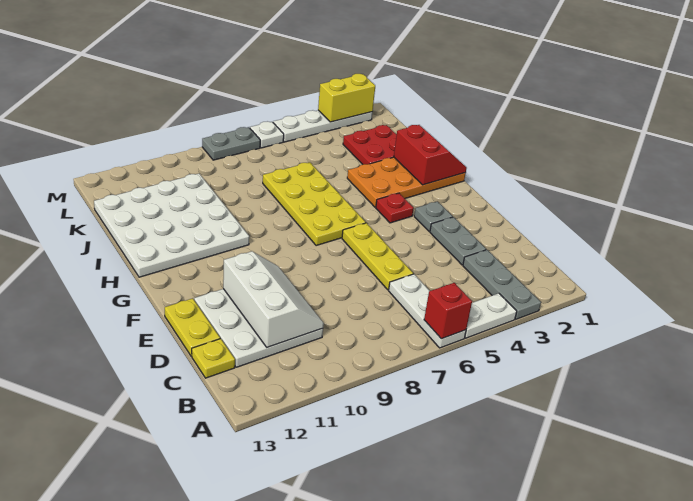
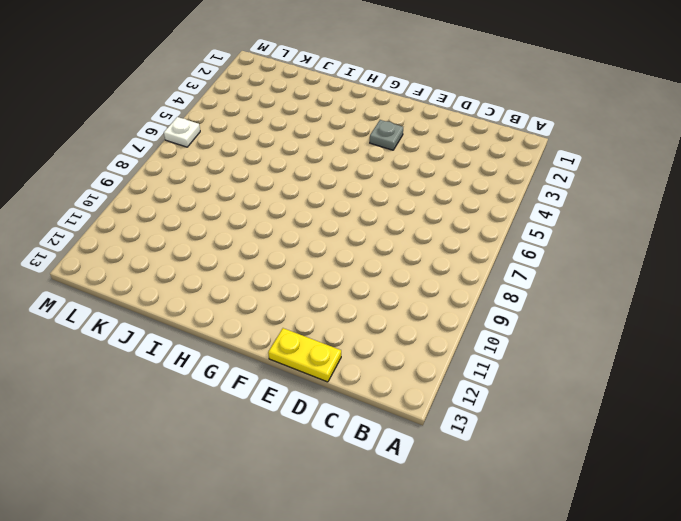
none -> grey plate A3:C3 level 1
none -> white plate A4:A5 level 1
none -> white plate A6:C6 level 1

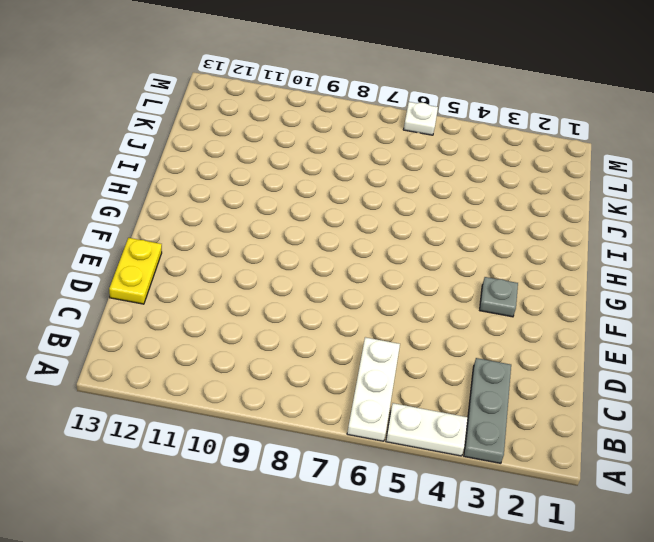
none -> white plate C10:E12 level 1
none -> yellow plate C13 level 1
none -> grey plate D3:E3 level 1

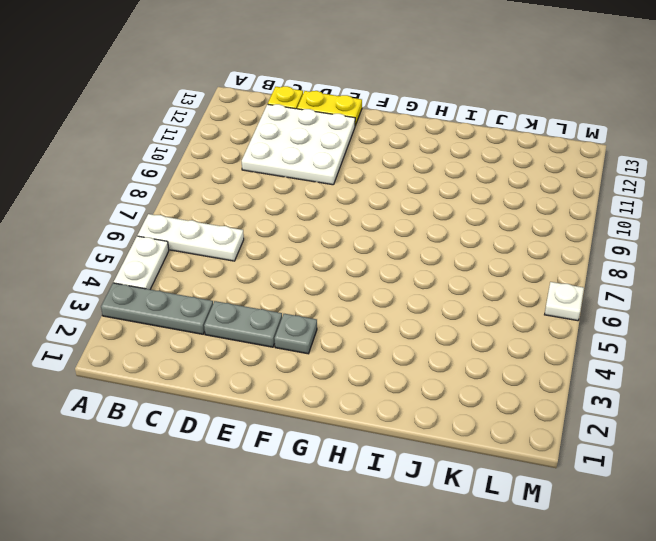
none -> yellow plate D6:F6 level 1
none -> red plate G4 level 1
none -> yellow plate G6:J7 level 1

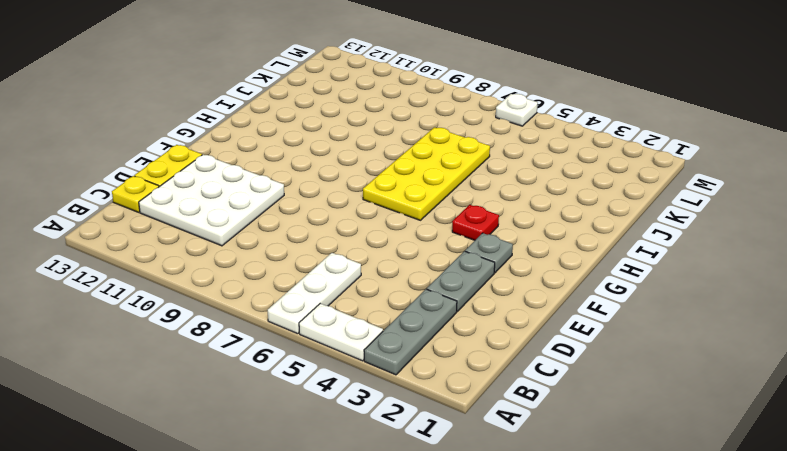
none -> yellow plate D6:F6 level 1
none -> orange plate H1:I4 level 1
none -> white plate H10:K13 level 1

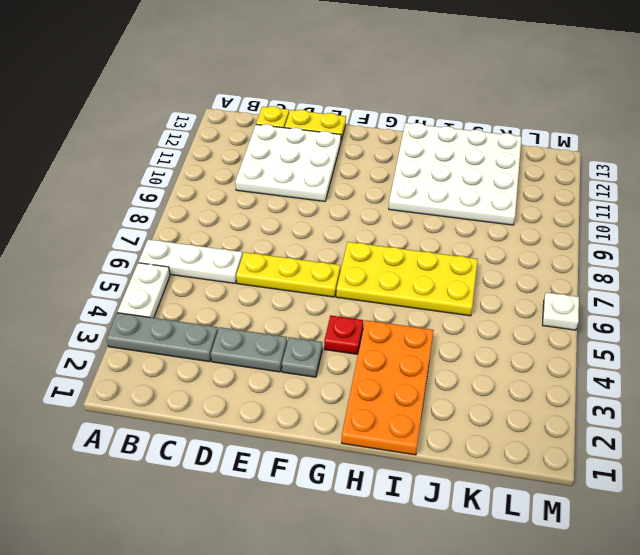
none -> red plate J2:K3 level 1
none -> white plate M2:M5 level 1
none -> grey plate M7:M8 level 1

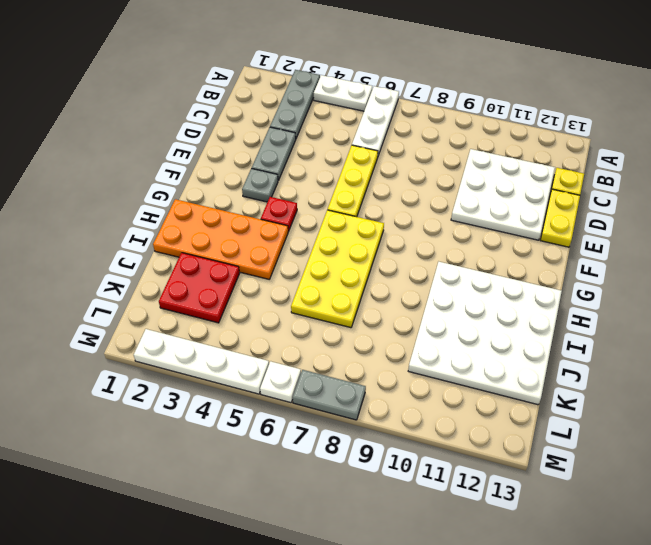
none -> red brick A6 level 2
none -> white slope C10:E11 level 2 top 11
none -> red slope H1:I2 level 2 top 2

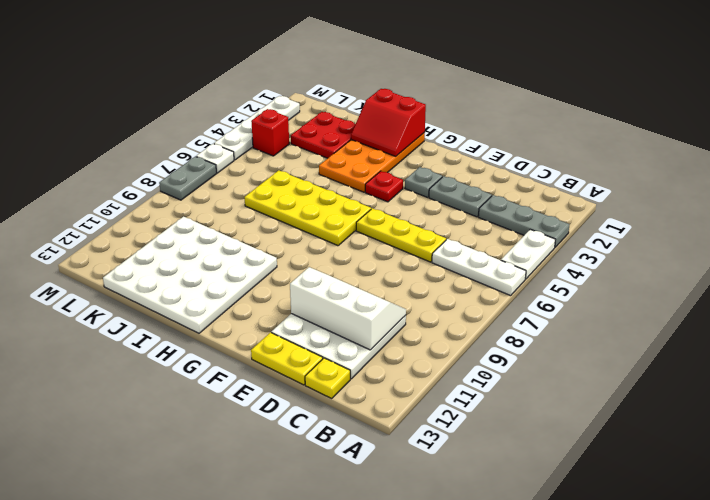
red slope H1:I2 level 2 top 1 -> red slope H1:I2 level 2 top 2
red brick L4 level 1 -> red brick A6 level 2
none -> yellow brick M2:M3 level 2

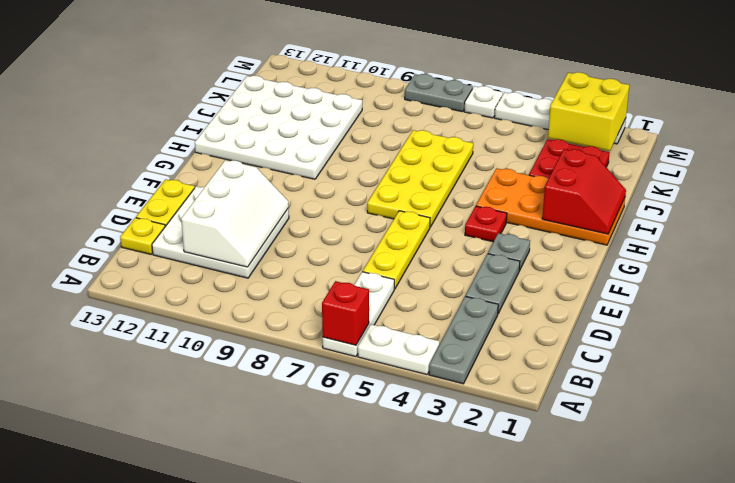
yellow brick L2:M3 level 2 -> yellow brick M2:M3 level 2

